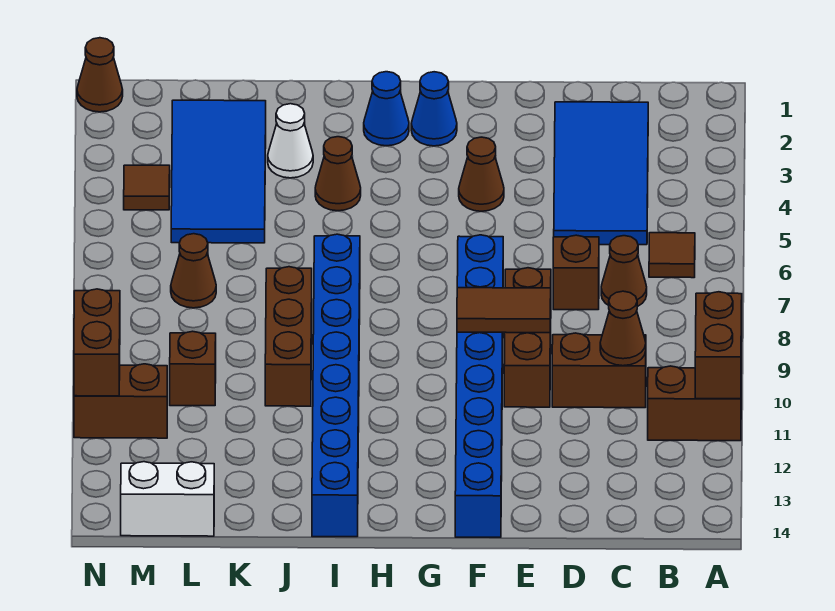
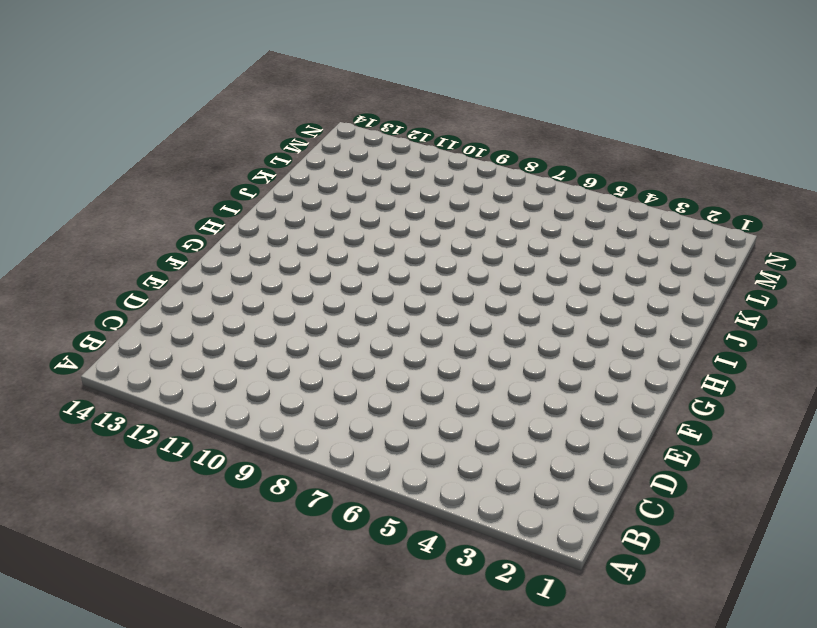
none -> brown brick A11:B11 level 1
none -> brown tile B6 level 1
none -> blue tile C2:D5 level 1

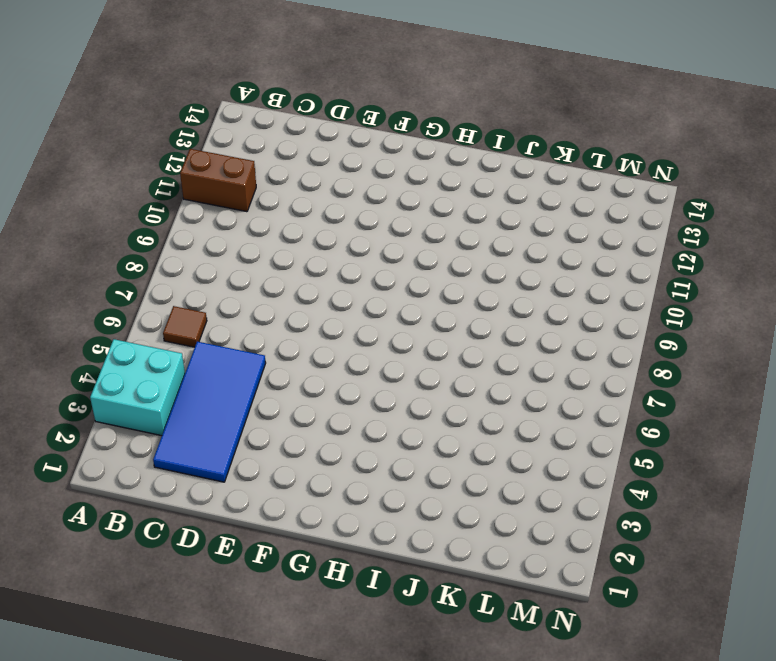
cyan brick A3:B4 level 1 -> none
none -> brown cone C7 level 1
none -> brown brick C10:D10 level 1
none -> brown brick D7 level 1

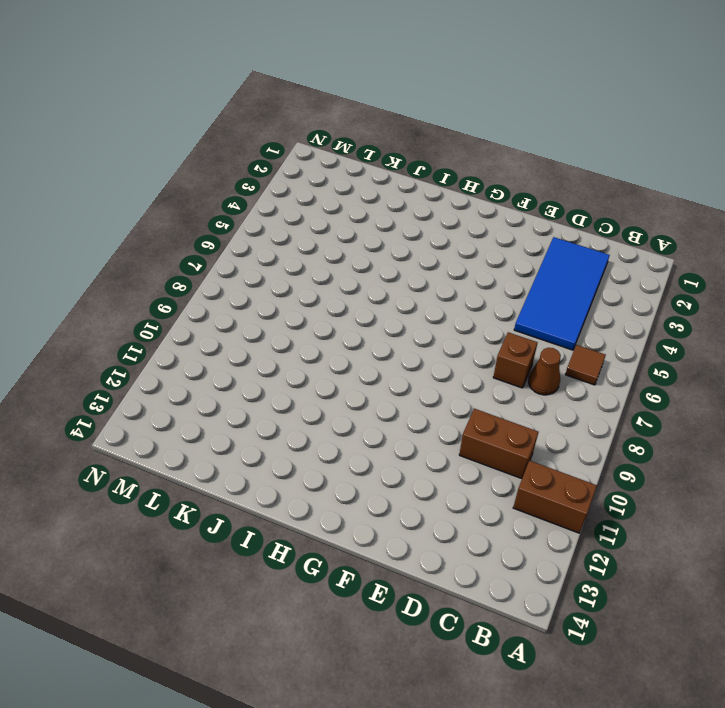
none -> brown brick E8:E10 level 1
none -> brown cone F4 level 1
none -> blue brick F7:F14 level 1

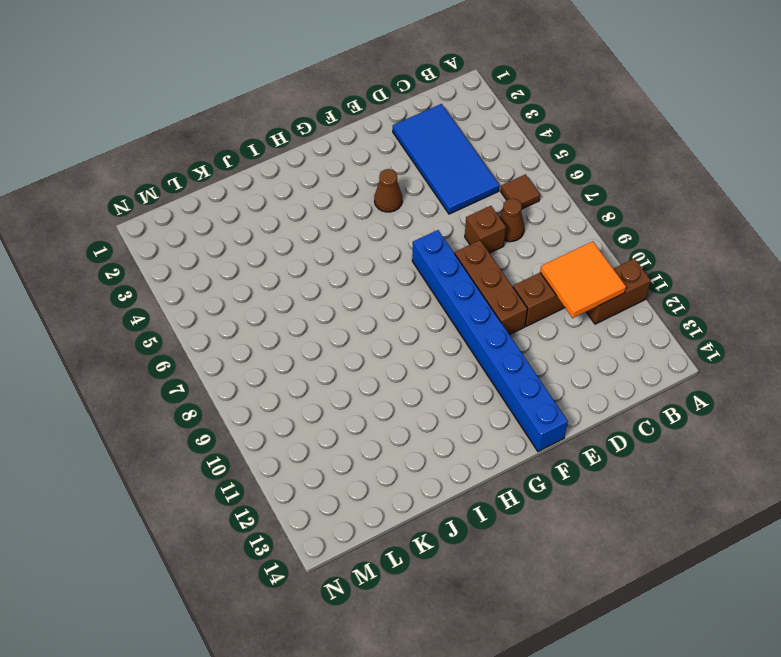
orange tile B10:C11 level 2 -> brown cone C10 level 2
none -> blue cone G2 level 1
none -> blue cone H2 level 1
none -> brown cone I4 level 1

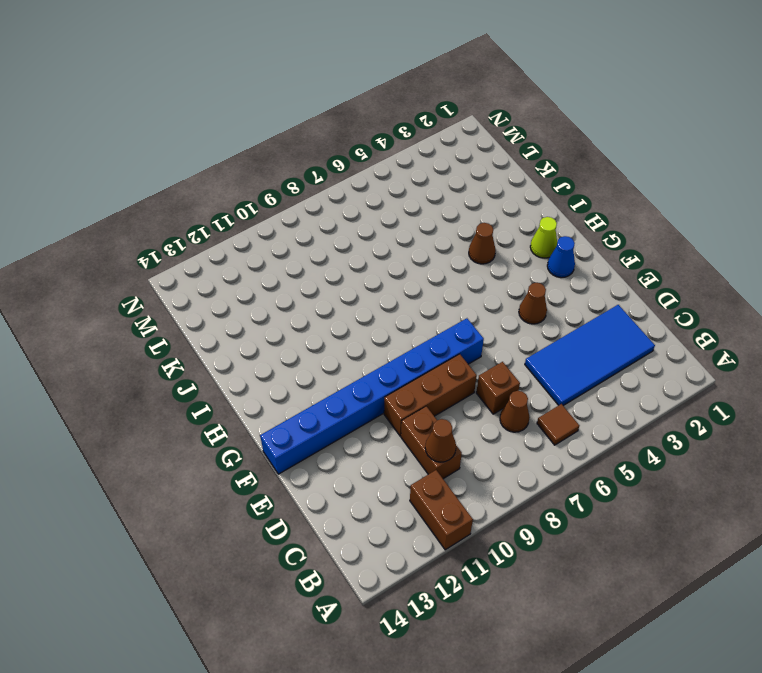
lime cone H2 level 1 -> blue cone H2 level 1
none -> blue brick I7:I14 level 1
none -> white cone J3 level 1
none -> brown brick J8:J10 level 1

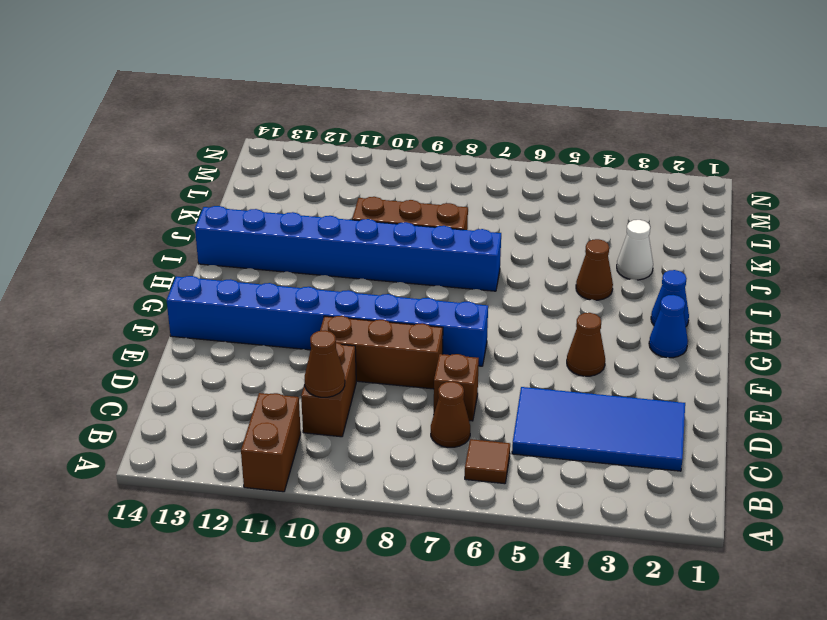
none -> blue tile K2:L5 level 1
none -> brown cone L7 level 1
none -> brown brick L10 level 1

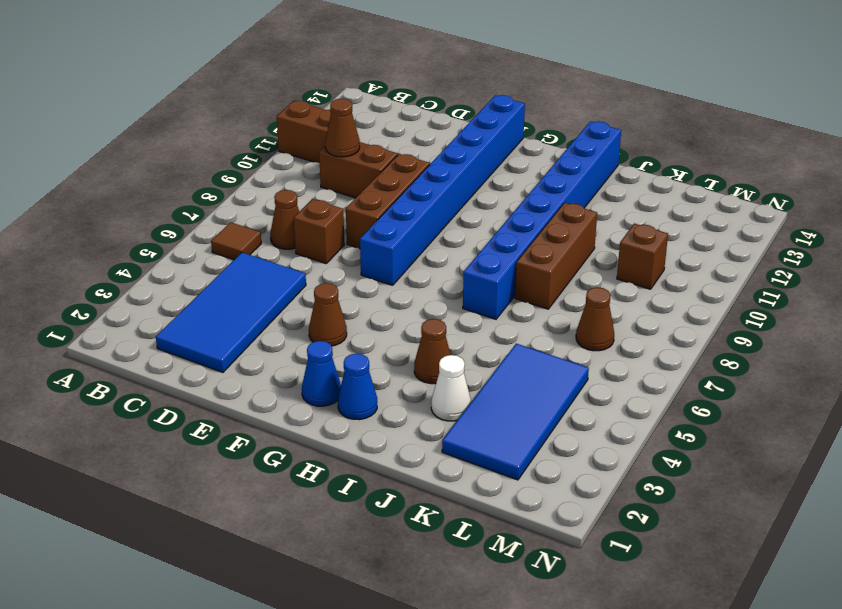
none -> white brick L14:M14 level 1
none -> brown tile M4 level 1
none -> brown brick M11:N11 level 1

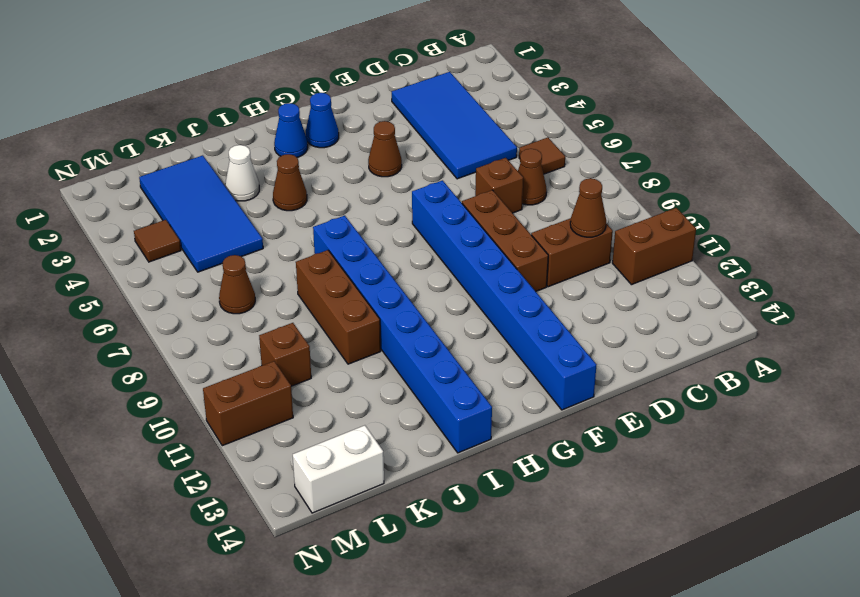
none -> brown cone N1 level 1
none -> brown brick A10:A11 level 2
none -> brown tile E9:F9 level 2

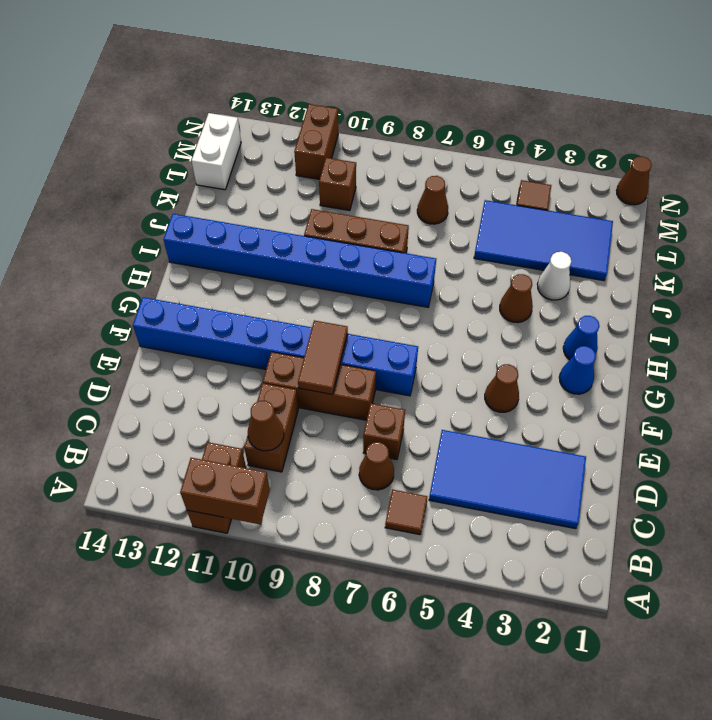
none -> brown brick N10:N11 level 2

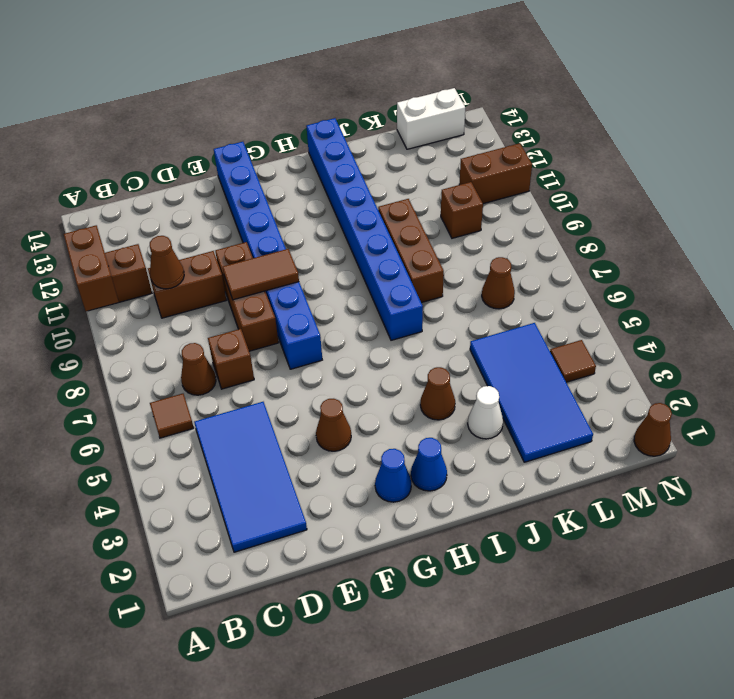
none -> brown brick N10:N11 level 2

